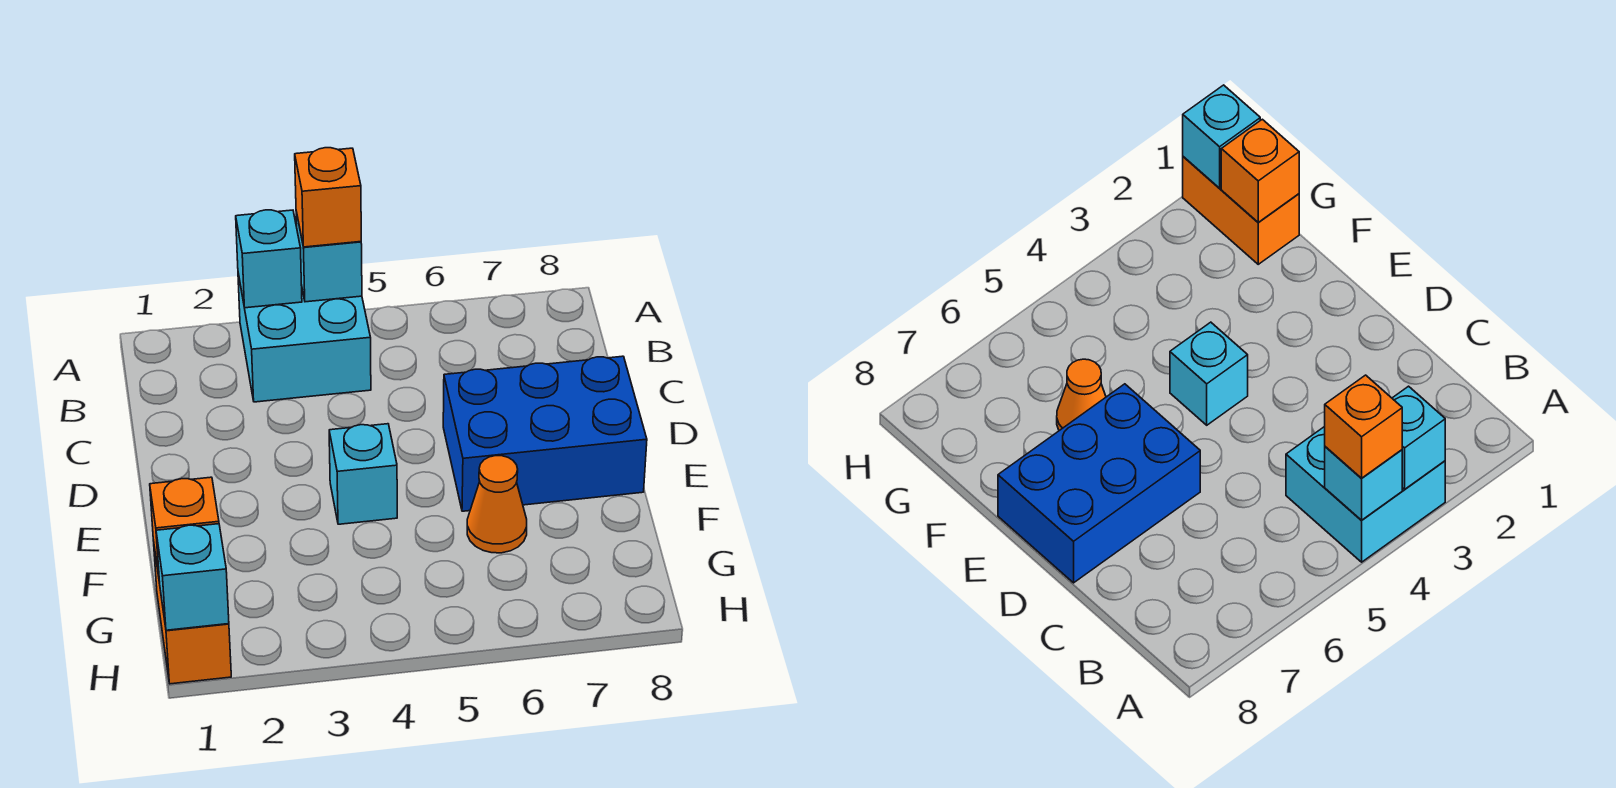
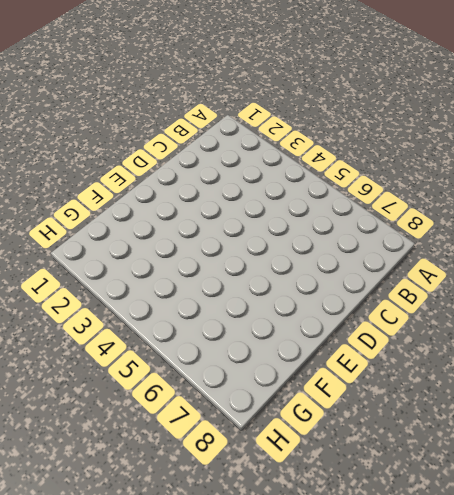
none -> cyan brick A3:B4 level 1
none -> blue brick D6:E8 level 1

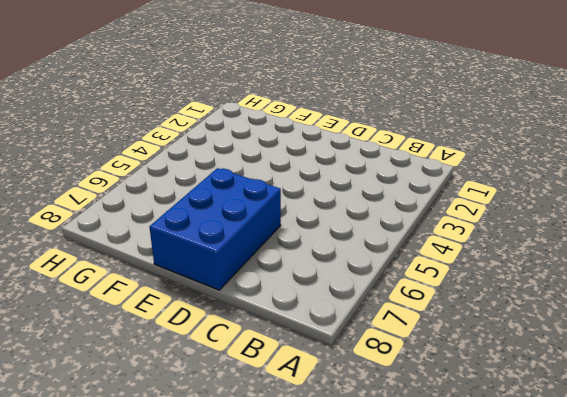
none -> cyan brick A3:B4 level 1
none -> cyan brick E4 level 1

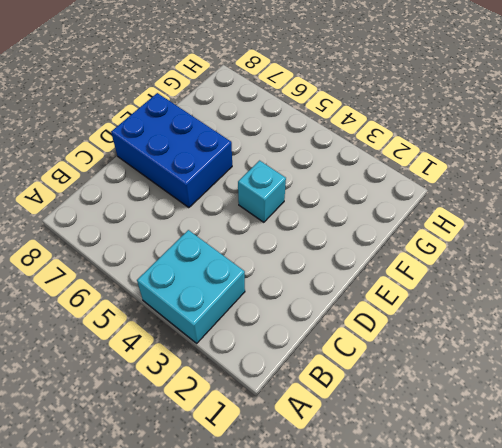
none -> orange cone F6 level 1
none -> orange brick G1:H1 level 1

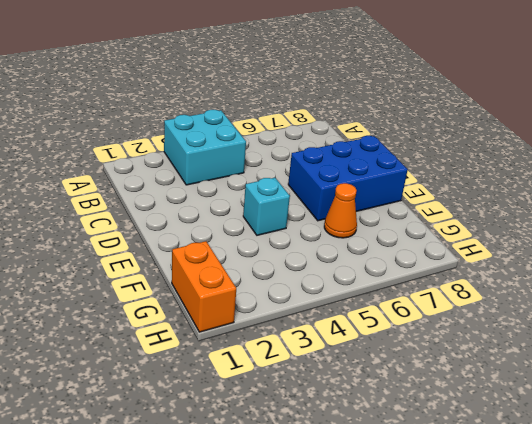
none -> cyan brick A3 level 2
none -> cyan brick A4 level 2

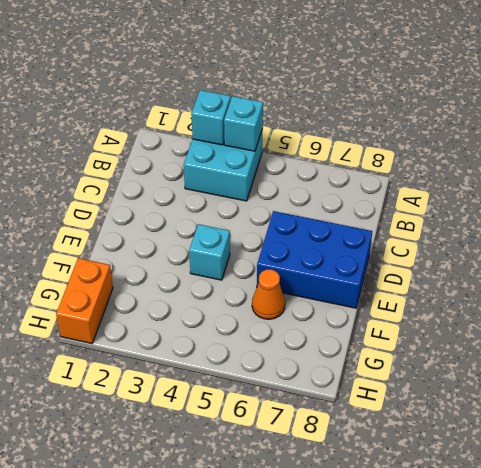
none -> orange brick G1 level 2
none -> cyan brick H1 level 2

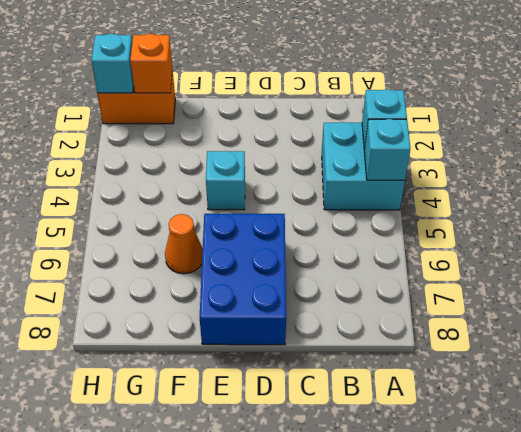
none -> orange brick A4 level 3

